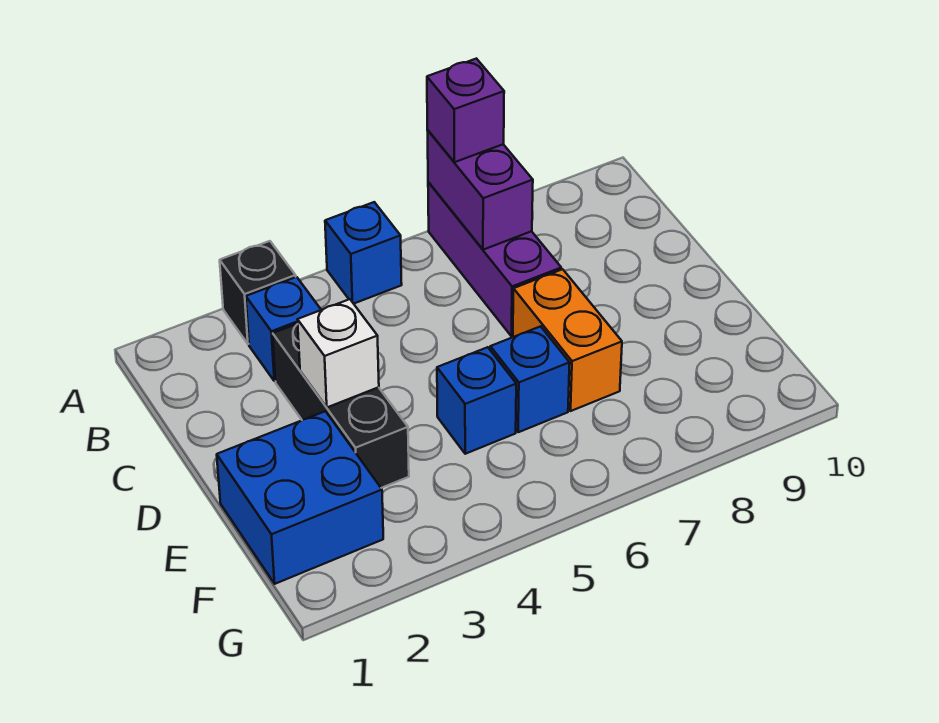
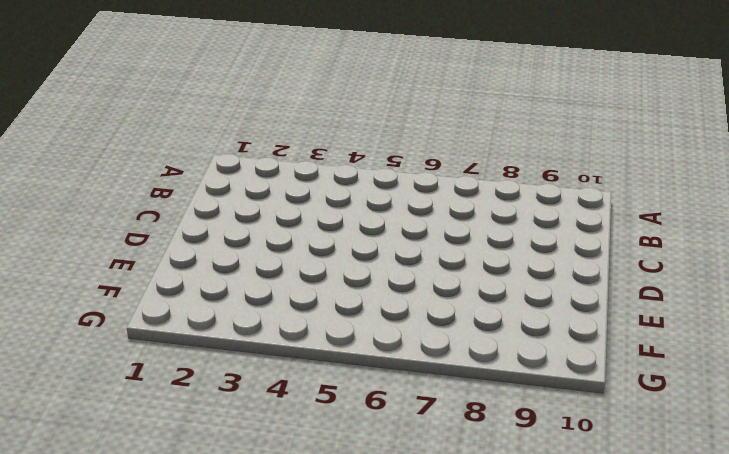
none -> black brick A3 level 1
none -> blue brick A5 level 1
none -> purple brick A7:C7 level 1

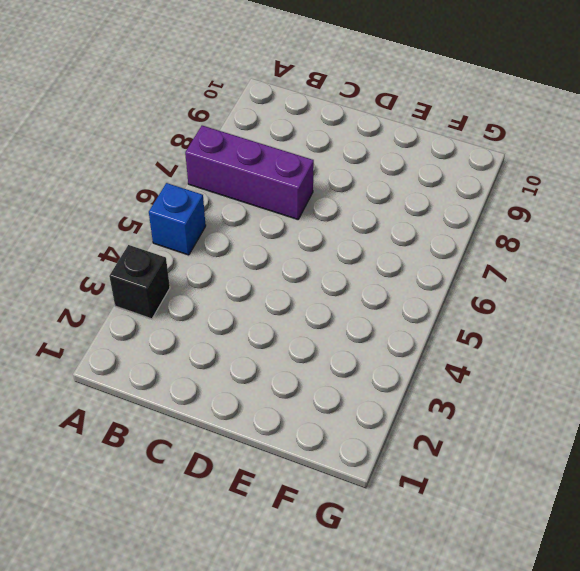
none -> blue brick B3 level 1
none -> black brick C3:E3 level 1
none -> orange brick D7:E7 level 1

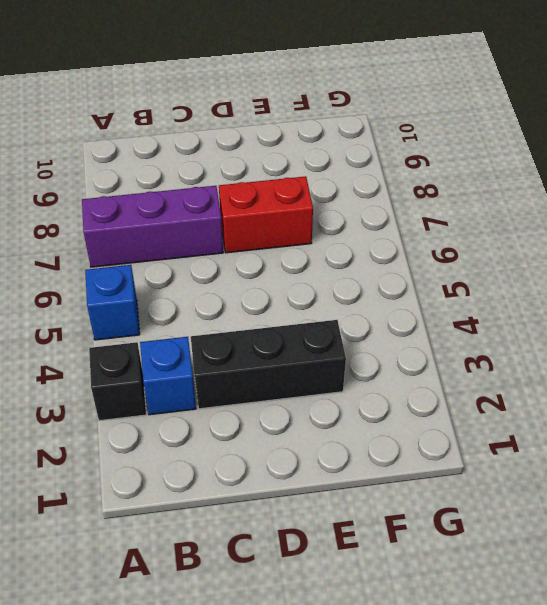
red brick D7:E7 level 1 -> orange brick D7:E7 level 1
none -> blue brick E1:F2 level 1
none -> blue brick E5 level 1
none -> blue brick E6 level 1

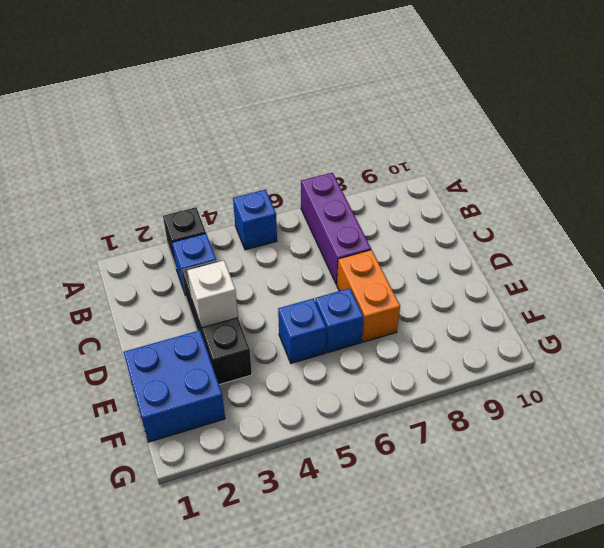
none -> purple brick A7:B7 level 2
none -> purple brick A7 level 3

